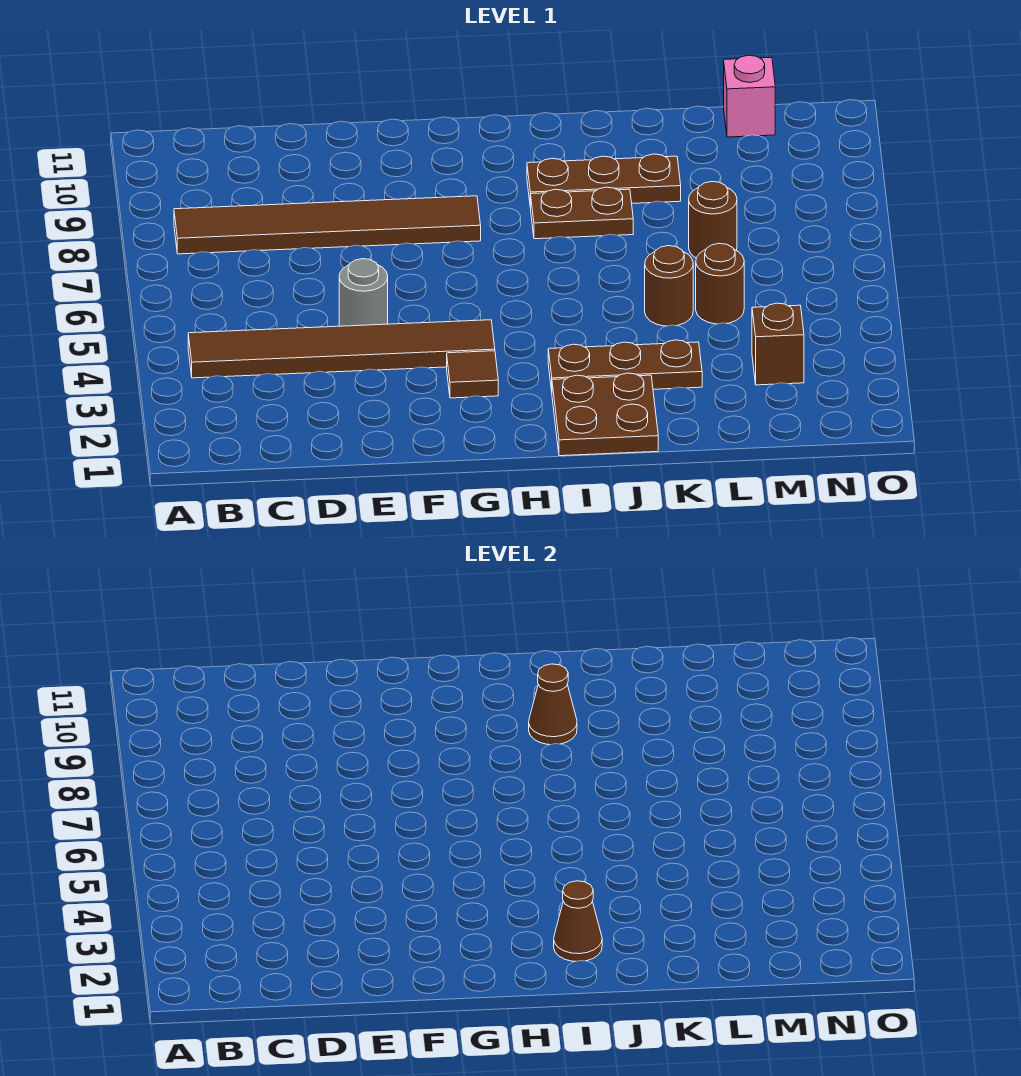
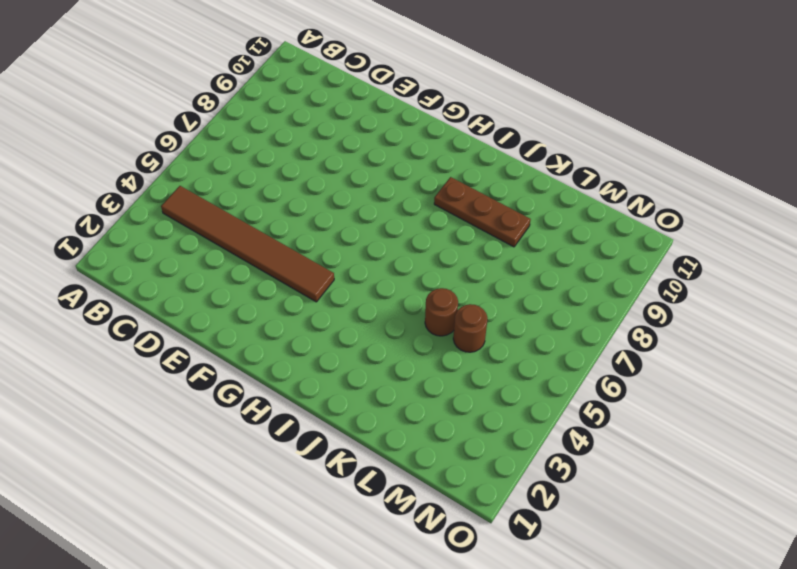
none -> brown tile B8:G8 level 1
none -> grey round brick E5 level 1
none -> brown tile G3 level 1

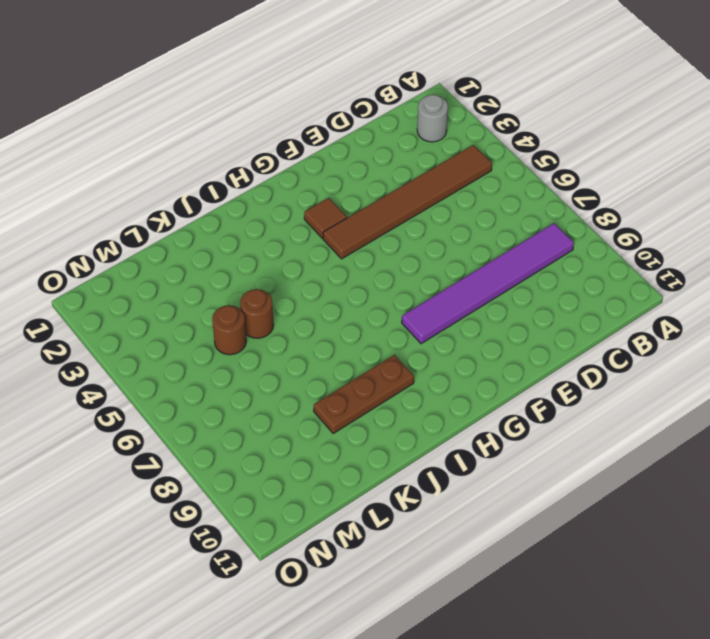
grey round brick B2 level 1 -> grey round brick E5 level 1
purple tile B8:G8 level 1 -> brown tile B8:G8 level 1
none -> brown plate I1:J2 level 1
none -> brown plate I3:K3 level 1
none -> brown plate I8:J8 level 1

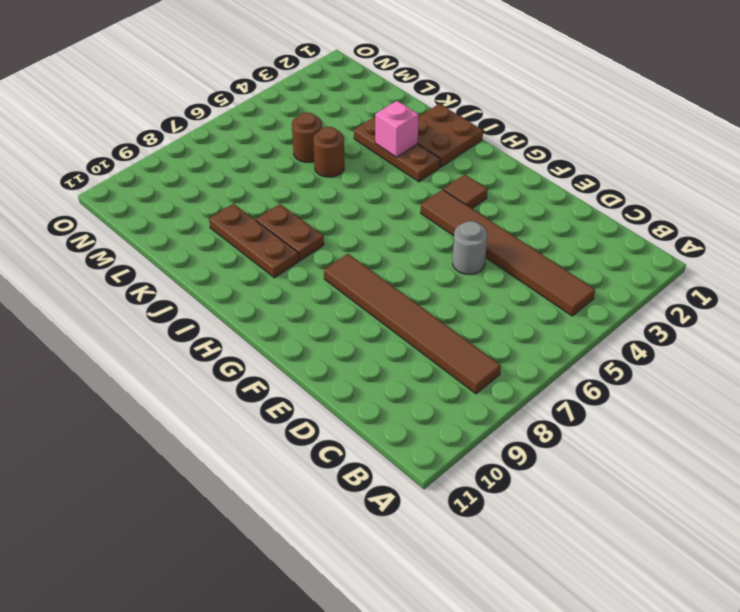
pink brick J3 level 2 -> pink brick M11 level 1
none -> brown round brick L7 level 1
none -> brown brick M3 level 1
none -> brown cone I2 level 2

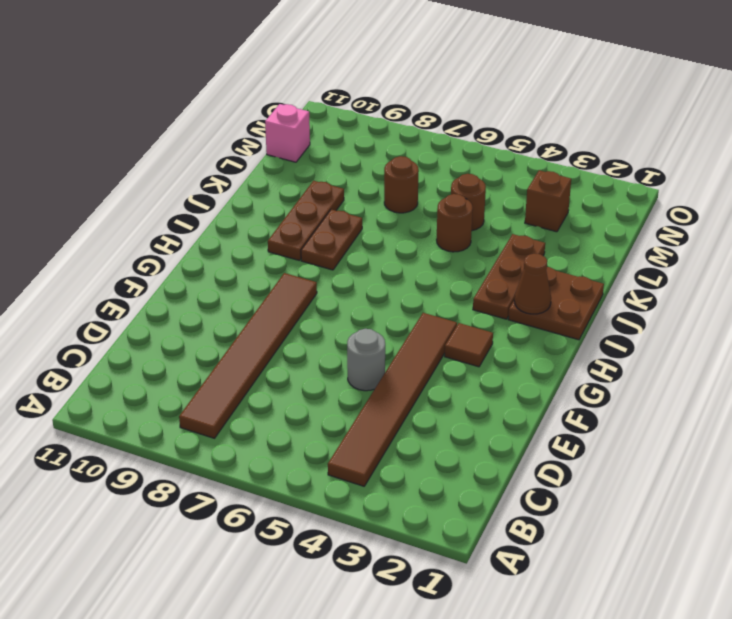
none -> brown cone I9 level 2

